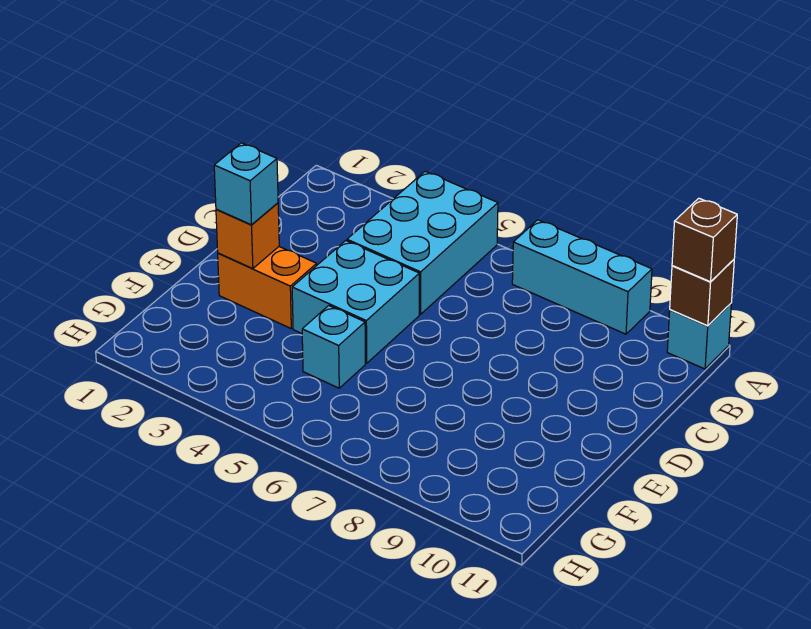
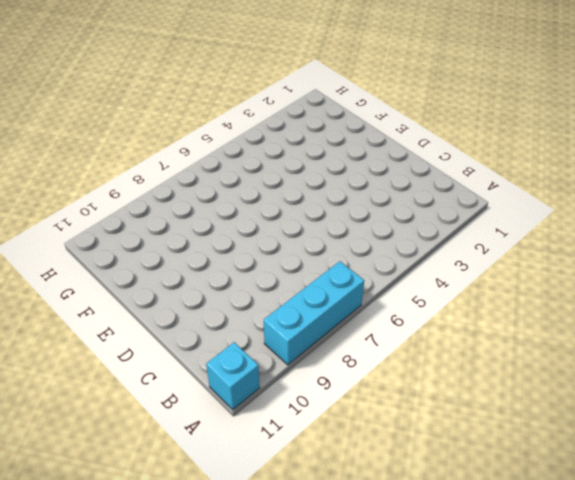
none -> cyan brick A4:C5 level 1
none -> cyan brick D4:E5 level 1

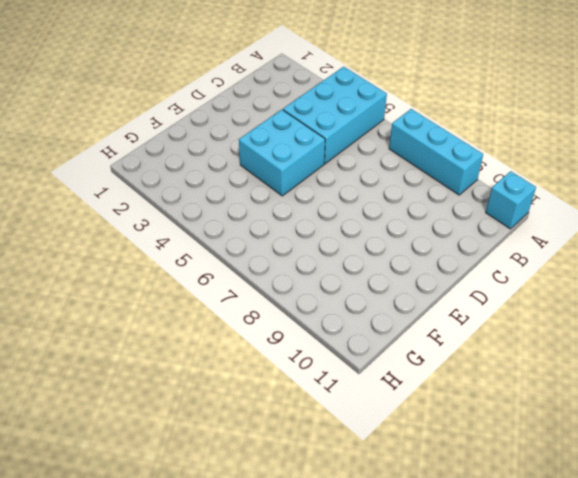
none -> orange brick E2:E3 level 1
none -> cyan brick F5 level 1

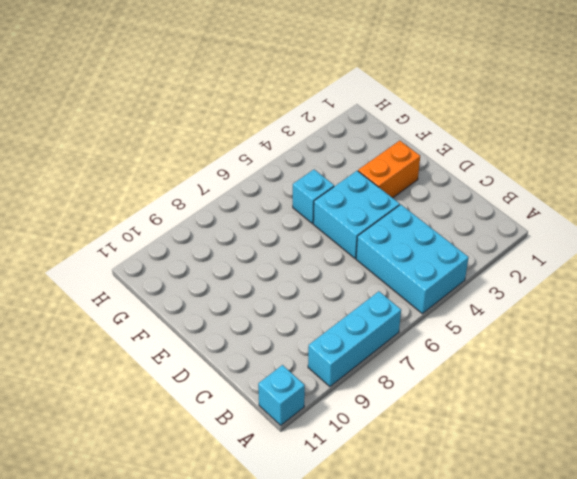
none -> brown brick A11 level 2
none -> orange brick E2 level 2

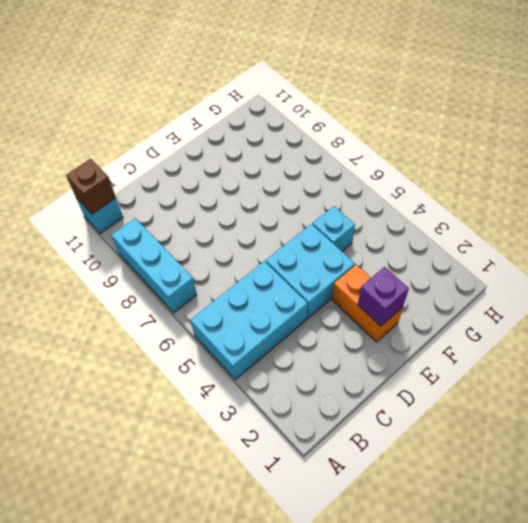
purple brick E2 level 2 -> orange brick E2 level 2
none -> brown brick A11 level 3
none -> cyan brick E2 level 3

